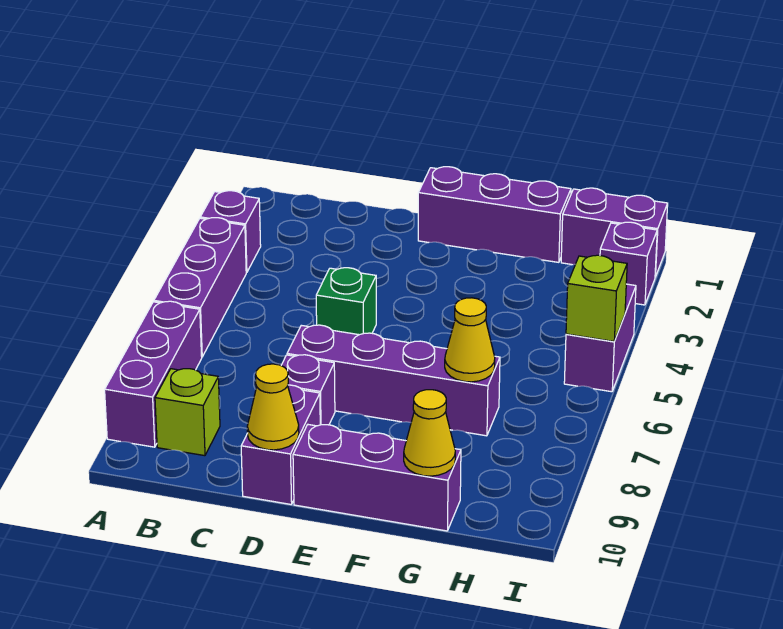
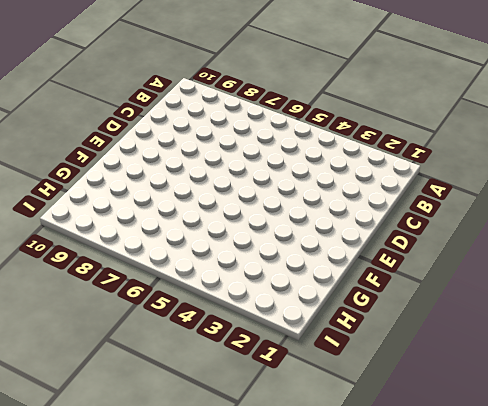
none -> purple brick A3 level 1
none -> purple brick A4:A6 level 1
none -> purple brick A7:A9 level 1

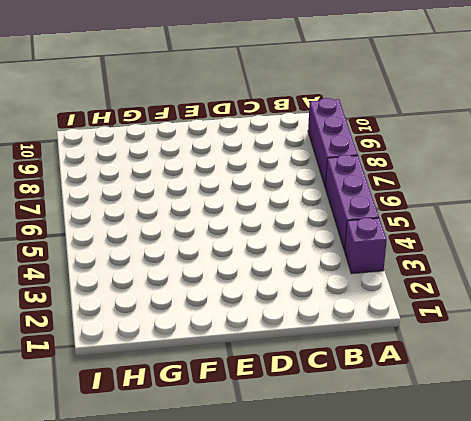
none -> lime brick B9 level 1
none -> green brick D5 level 1
none -> purple brick D7:G7 level 1

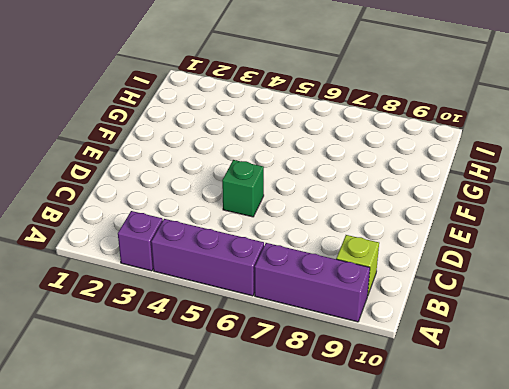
none -> purple brick D7:G7 level 1
none -> purple brick D8 level 1
none -> purple brick D9:D10 level 1

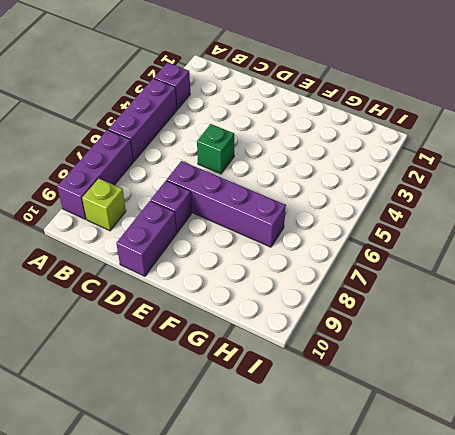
none -> purple brick E1:G1 level 1
none -> purple brick E10:G10 level 1
none -> purple brick H1:I1 level 1

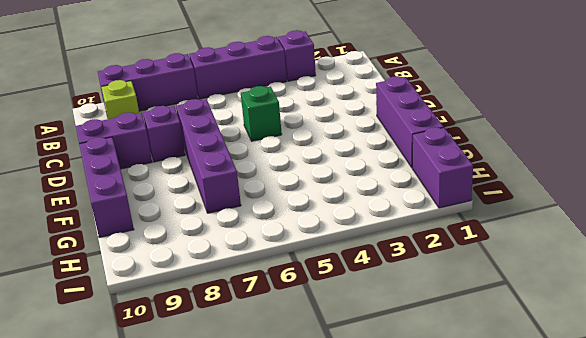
none -> purple brick I2 level 1
none -> purple brick I4:I5 level 1
none -> yellow cone D10 level 2

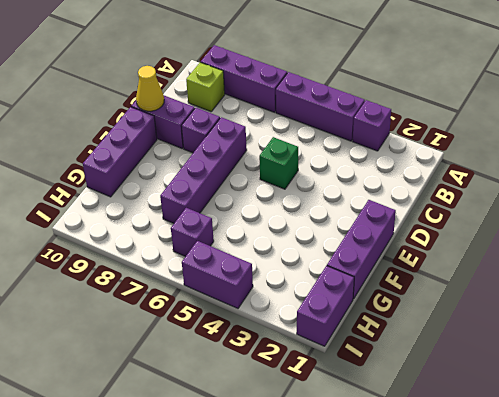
purple brick H6 level 1 -> purple brick I2 level 1
none -> yellow cone G7 level 2
none -> yellow cone G10 level 2
none -> lime brick I5 level 2

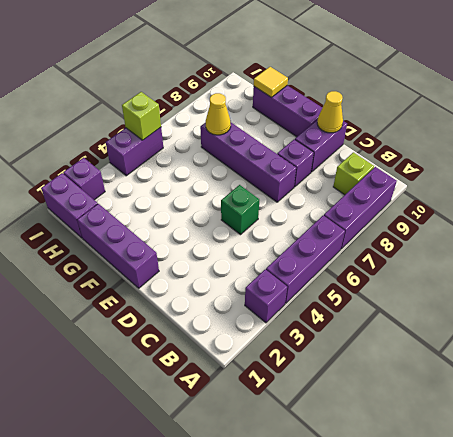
yellow tile G10 level 2 -> yellow cone G10 level 2

